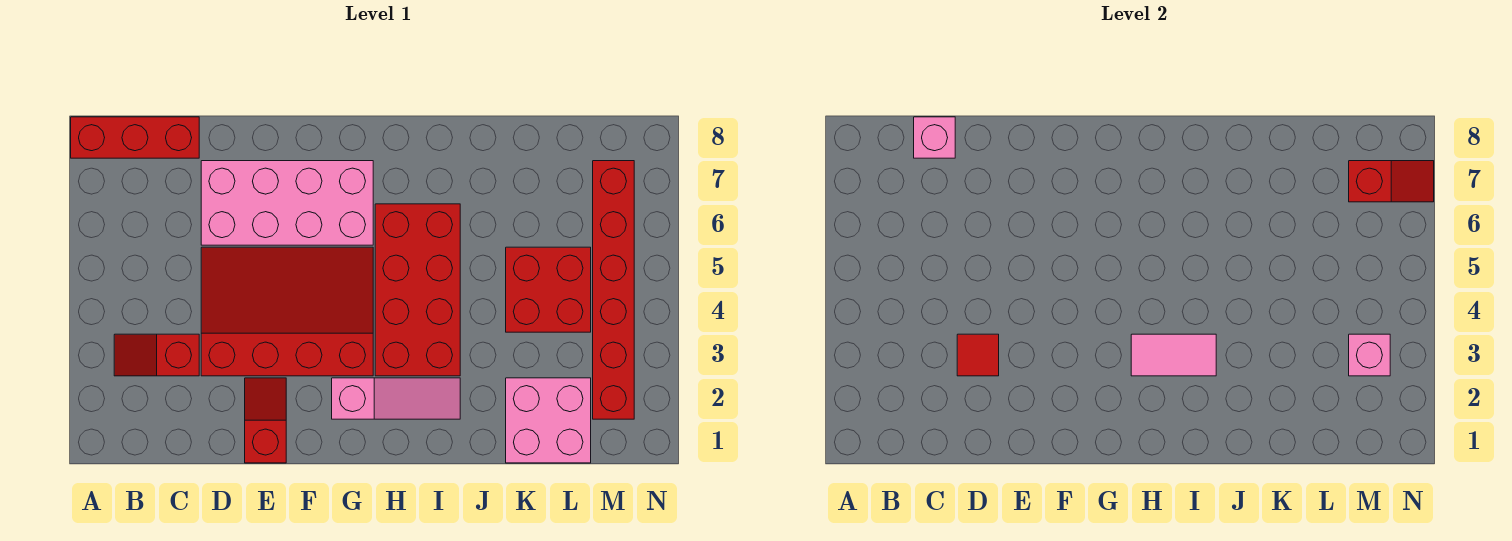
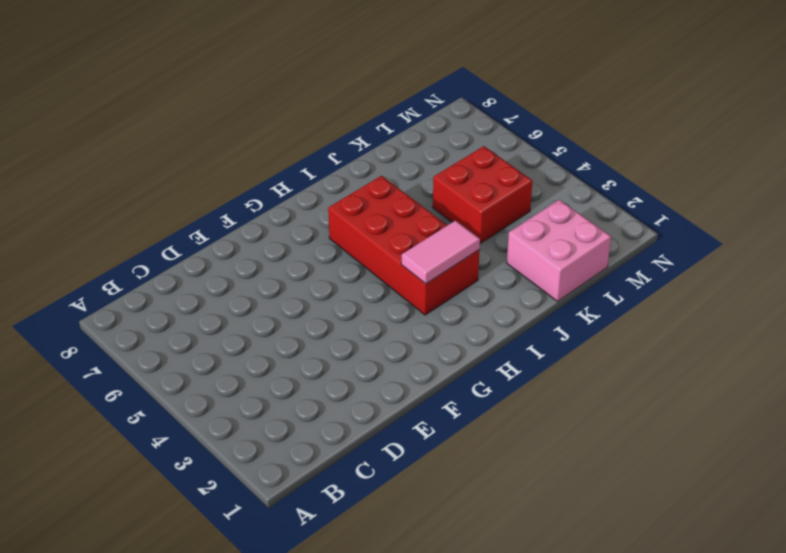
none -> red brick A8:C8 level 1
none -> red slope B3:C3 level 1 top C
none -> red slope D3:G5 level 1 top 3

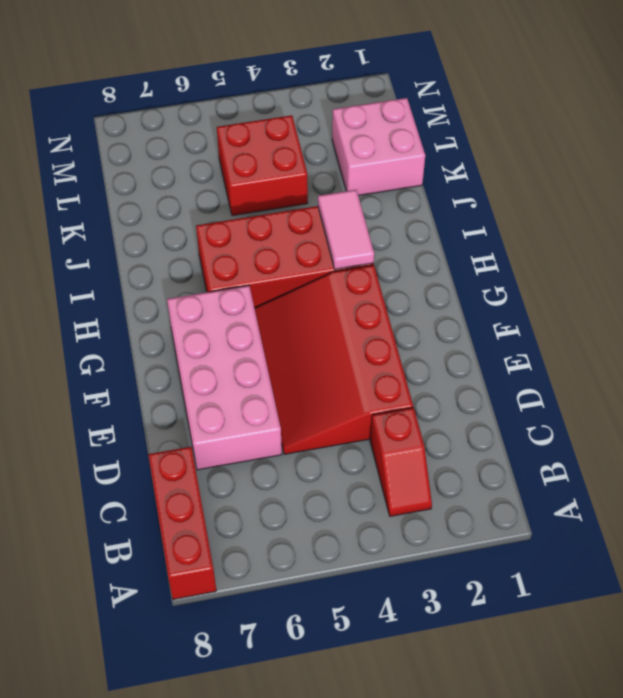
none -> red slope E1:E2 level 1 top 1
none -> pink slope G2:I2 level 1 top G
none -> red brick M2:M7 level 1

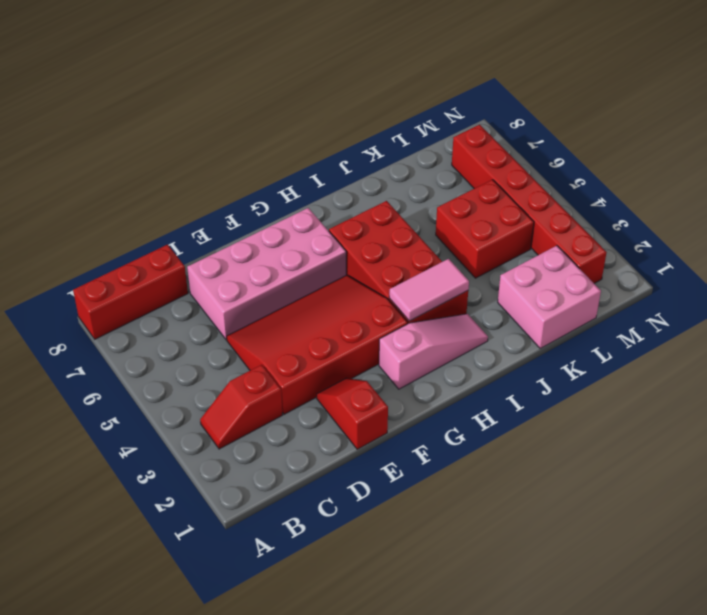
none -> pink brick C8 level 2
none -> red tile D3 level 2
none -> pink brick M3 level 2

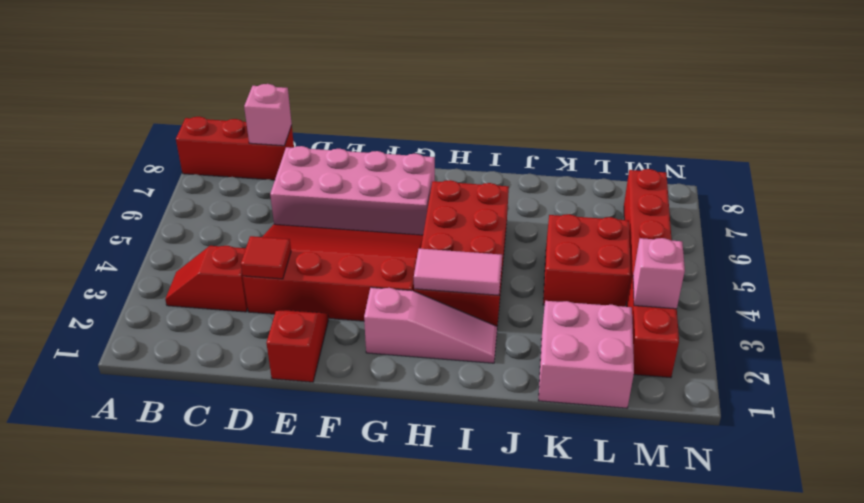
none -> red slope M7:N7 level 2 top M

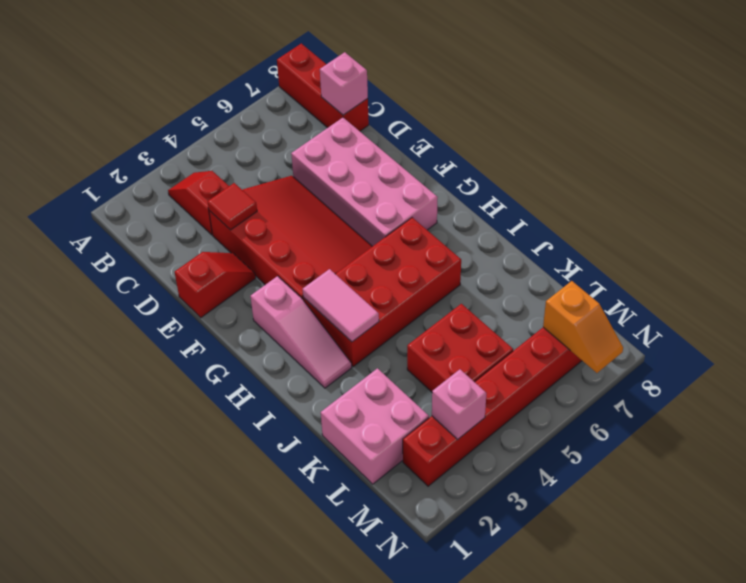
orange slope M7:N7 level 2 top M -> red slope M7:N7 level 2 top M

